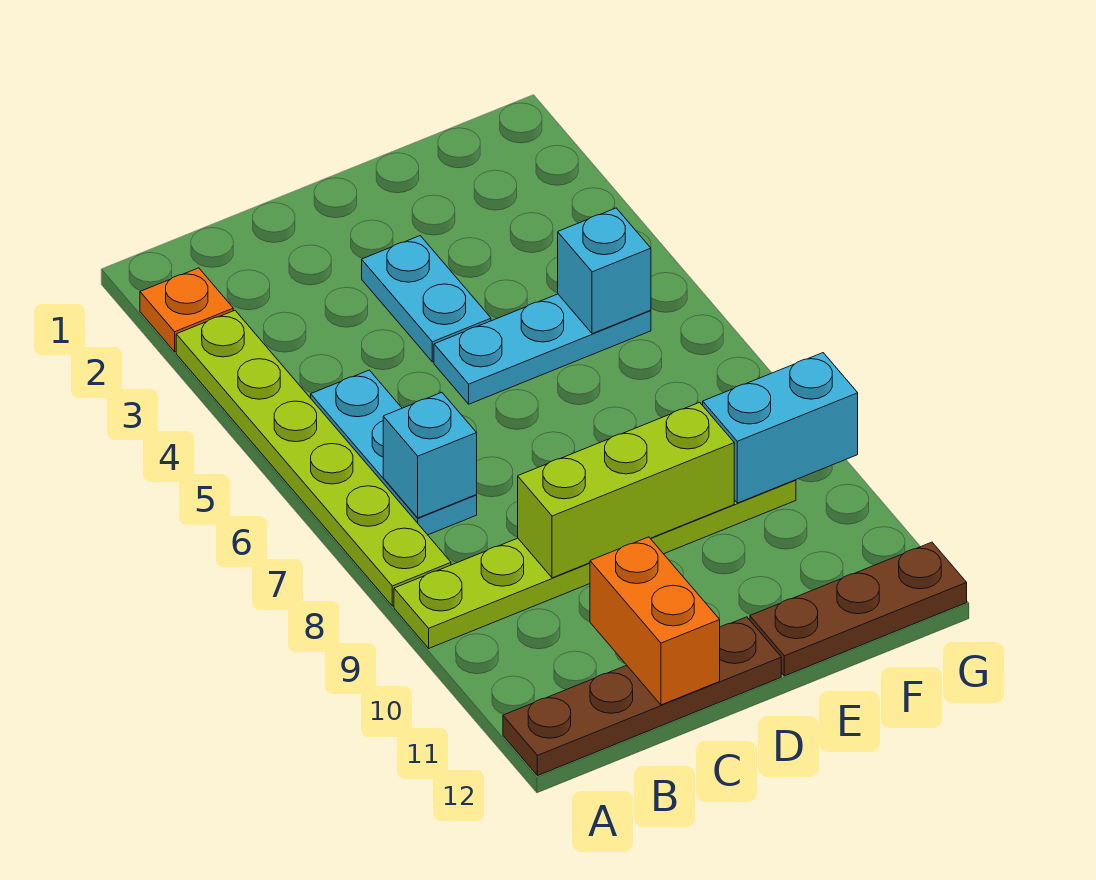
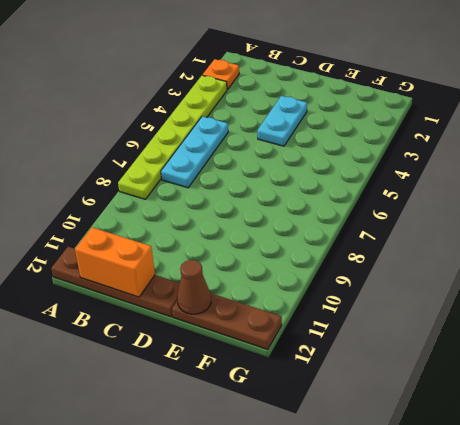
orange brick B12:C12 level 2 -> orange brick C11:C12 level 2
brown cone E12 level 2 -> none
none -> lime plate A9:F9 level 1
none -> cyan plate D5:F5 level 1
none -> cyan brick B7 level 2

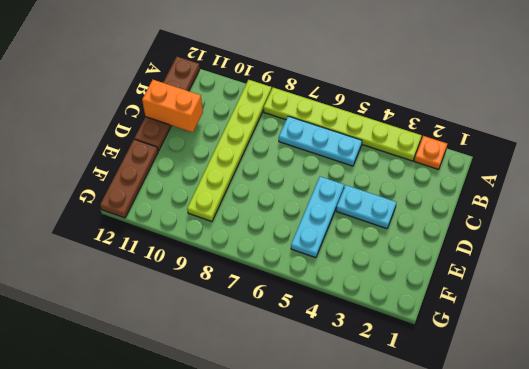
none -> cyan brick B7 level 2
none -> lime brick C9:E9 level 2
none -> cyan brick F5 level 2

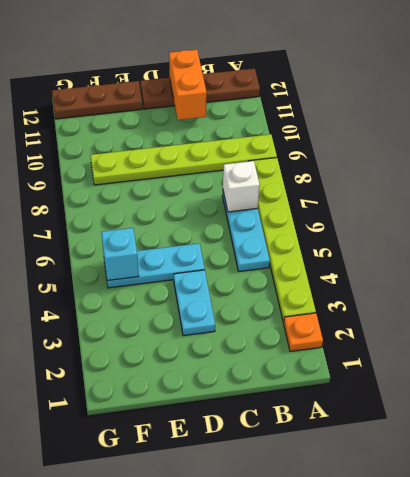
white brick B7 level 2 -> cyan brick B7 level 2
none -> lime brick C9:E9 level 2
none -> cyan brick F9:G9 level 2

